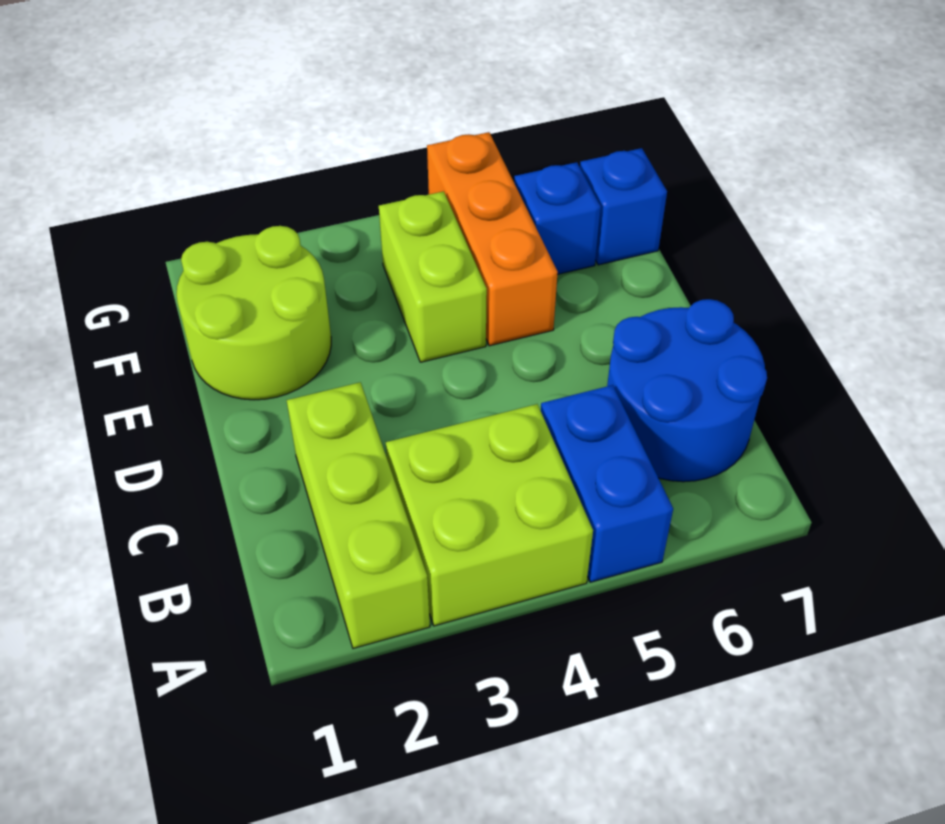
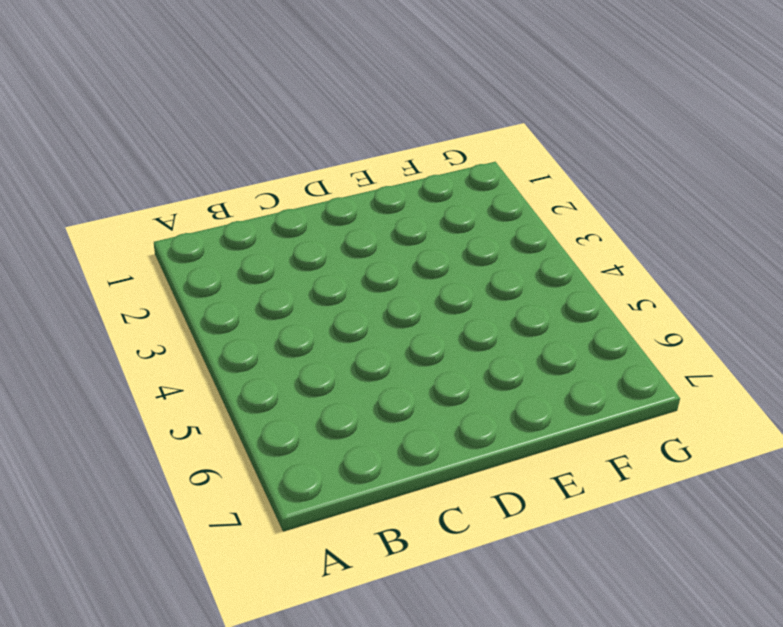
none -> lime brick A2:C2 level 1
none -> lime brick A3:B4 level 1

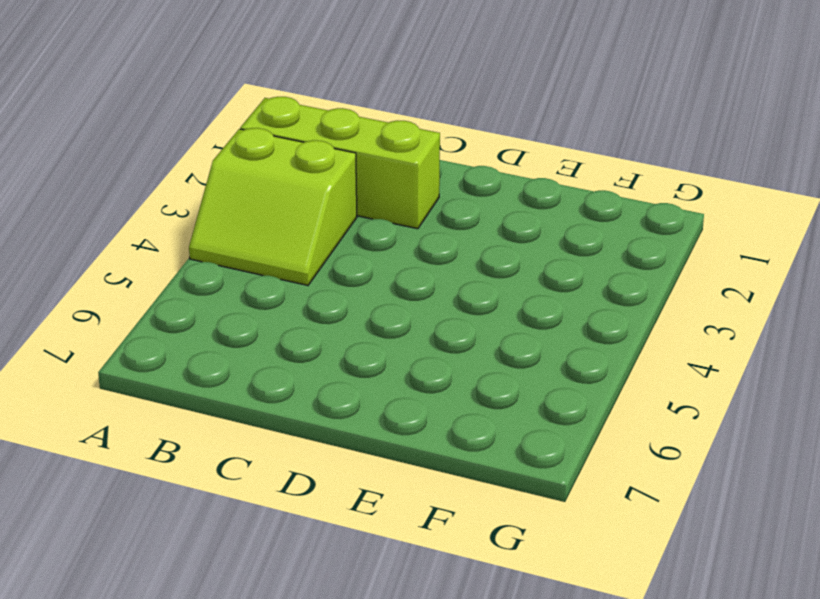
lime slope A3:B4 level 1 top 3 -> lime brick A3:B4 level 1
none -> blue brick A5:B5 level 1
none -> blue round brick B6:C7 level 1

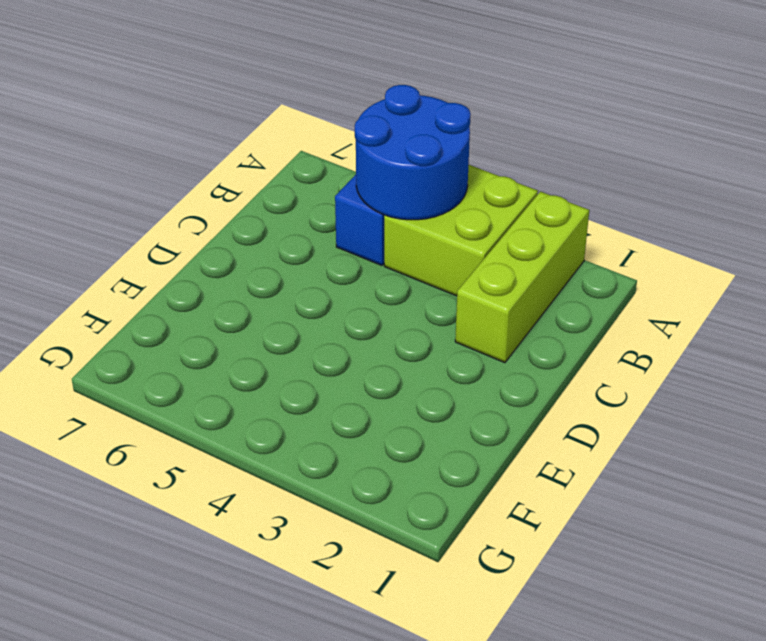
blue round brick A4:B5 level 2 -> blue round brick B6:C7 level 1
none -> lime round brick E1:F2 level 1
none -> lime brick E4:F4 level 1

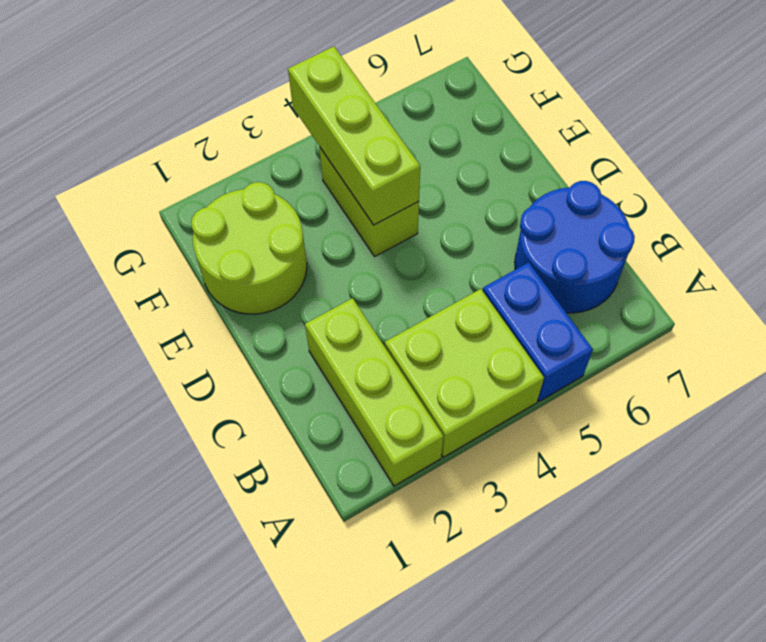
lime brick E4:G4 level 2 -> none
none -> orange brick E5:G5 level 1
none -> blue brick F6 level 1

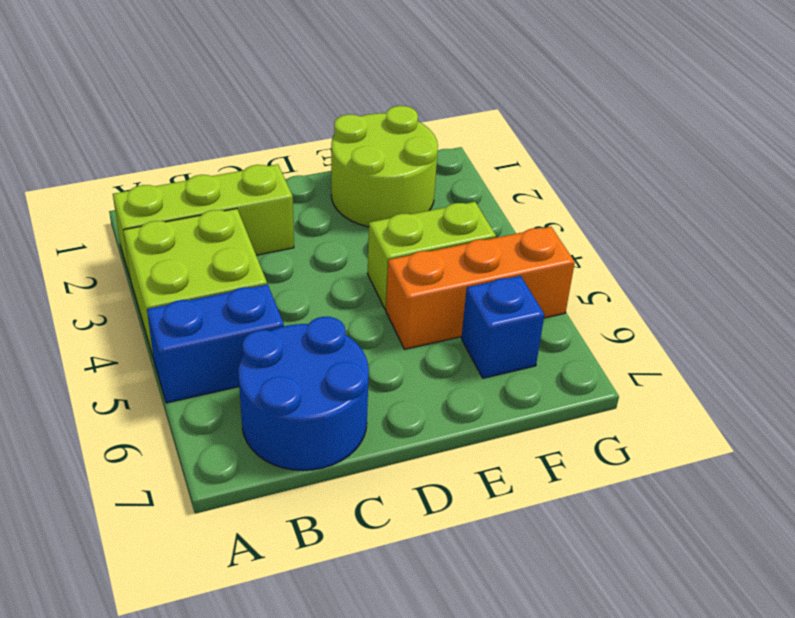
none -> blue brick F7 level 1

